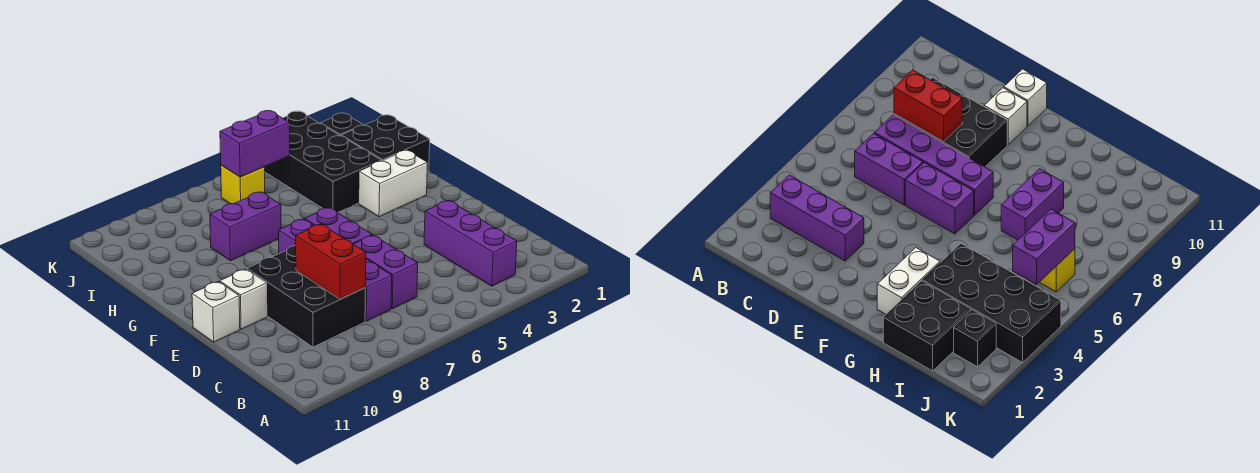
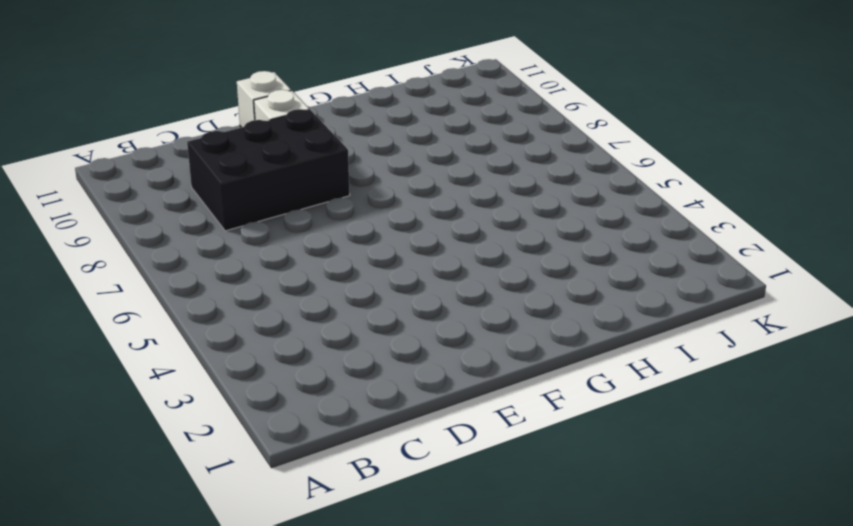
none -> purple brick B3:D3 level 1
none -> purple brick C6:D6 level 1
none -> purple brick C7:F7 level 1

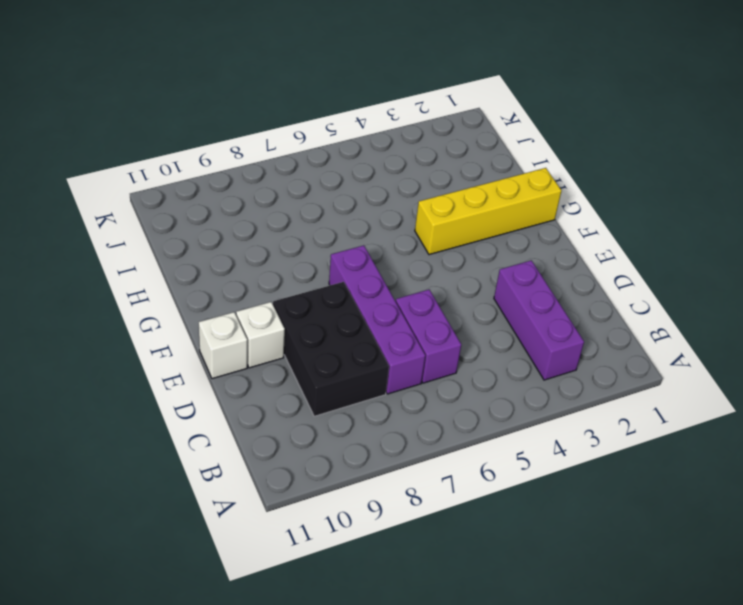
yellow brick G1:G4 level 1 -> white brick G2:G3 level 1
none -> purple brick E6:F6 level 1
none -> black brick H1:I2 level 1
none -> black brick H3:K4 level 1

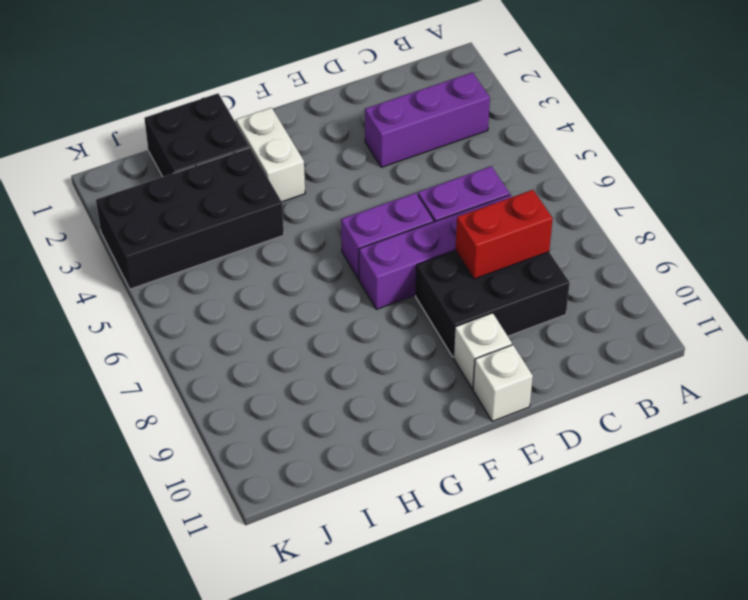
none -> purple brick H7:H8 level 1
none -> black brick J2 level 1
none -> yellow brick J6 level 1

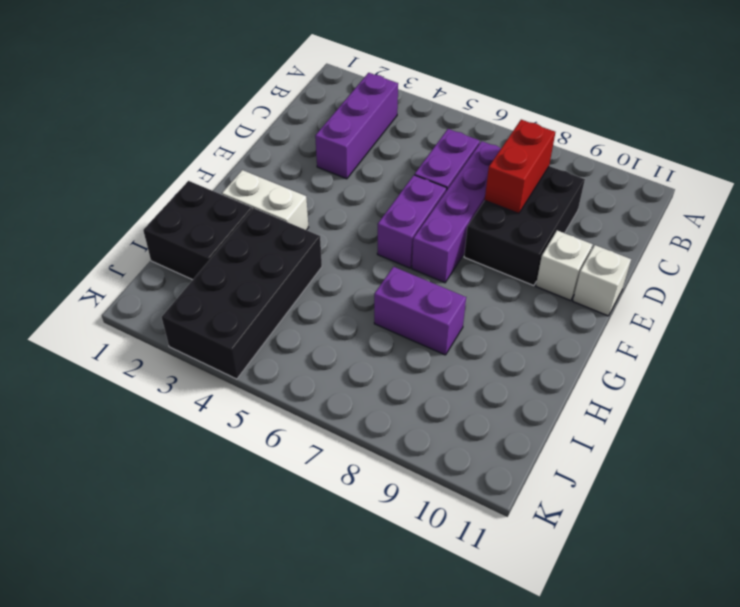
none -> black brick J2 level 1
none -> yellow brick J6 level 1
none -> purple brick J5:J6 level 2

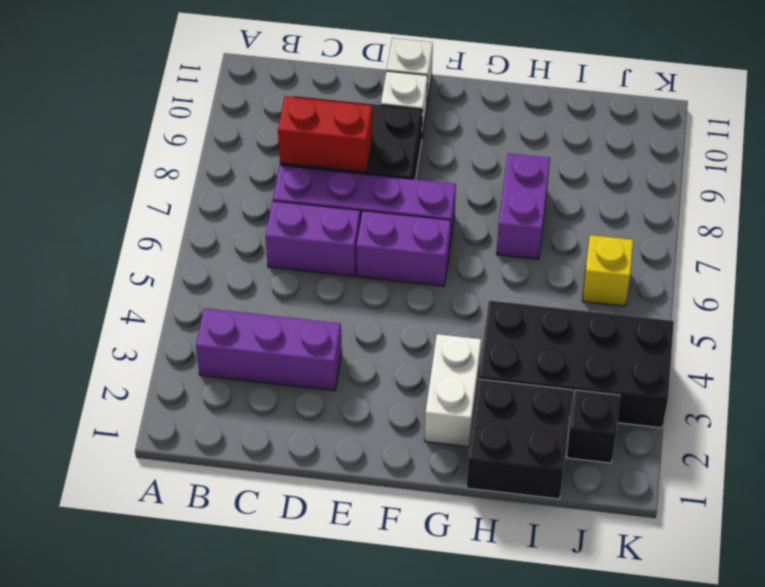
none -> purple brick J5:J6 level 2

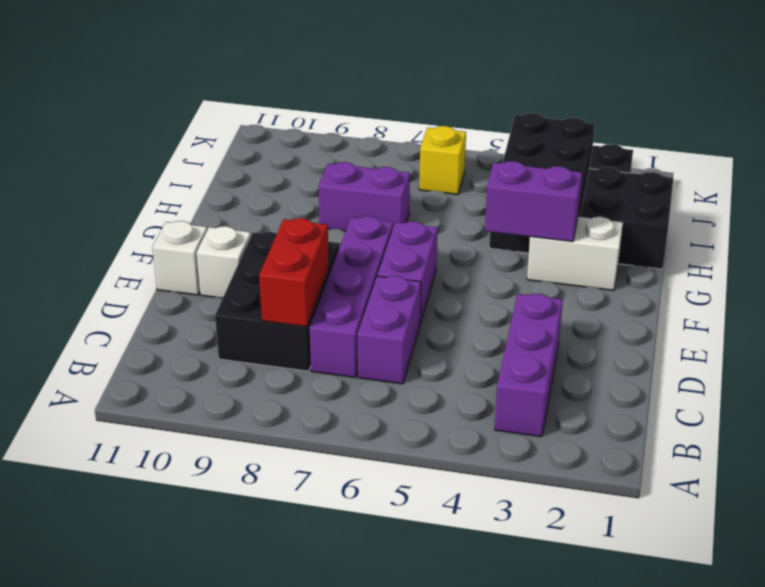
purple brick G3:G4 level 2 -> purple brick J5:J6 level 2

